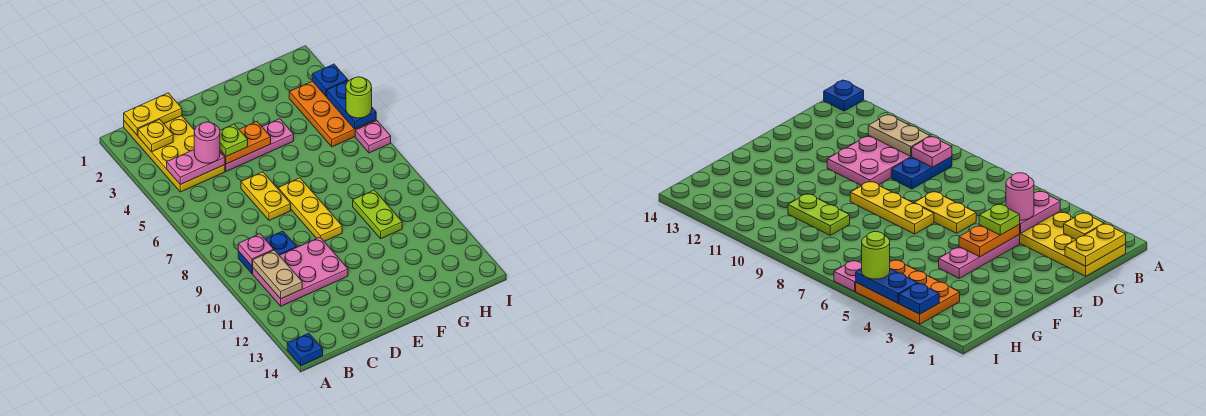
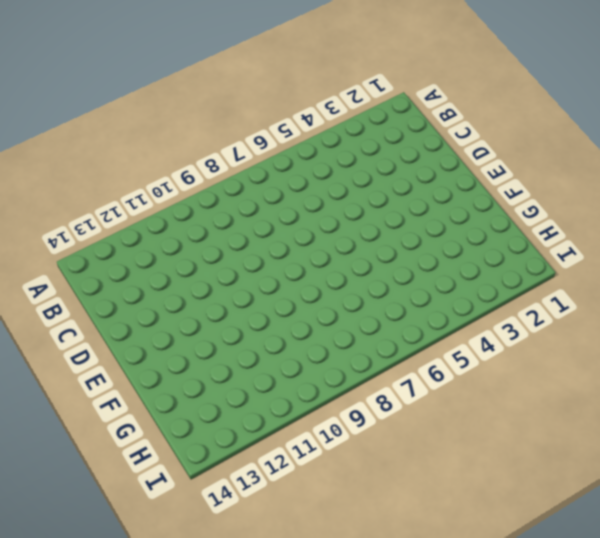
none -> blue plate A14 level 1
none -> yellow plate B1:C4 level 1
none -> blue plate B9:C9 level 1

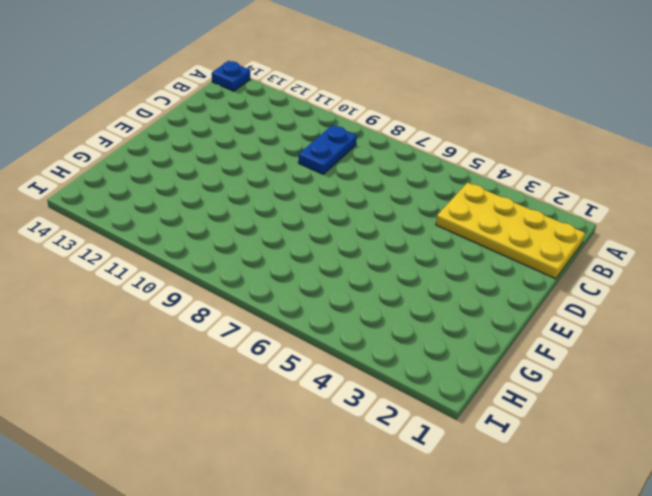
none -> pink plate B10:D11 level 1
none -> pink plate D4:F4 level 1
none -> yellow plate D6:D7 level 1

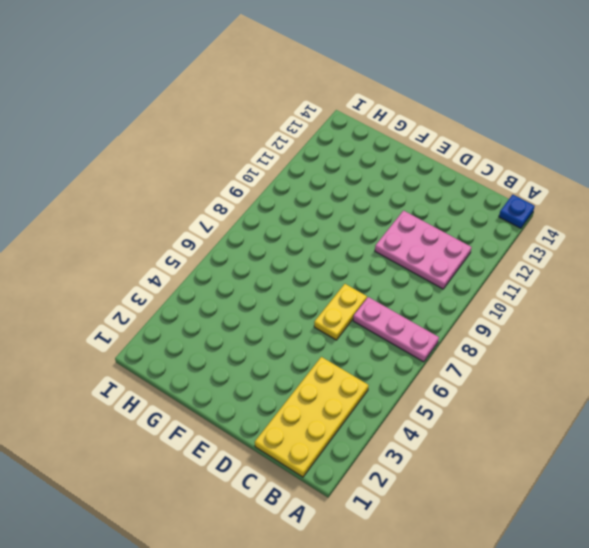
pink plate A7:C7 level 1 -> pink plate D4:F4 level 1
none -> blue plate B9:C9 level 1
none -> yellow plate E7:E9 level 1
none -> lime plate G9:G10 level 1

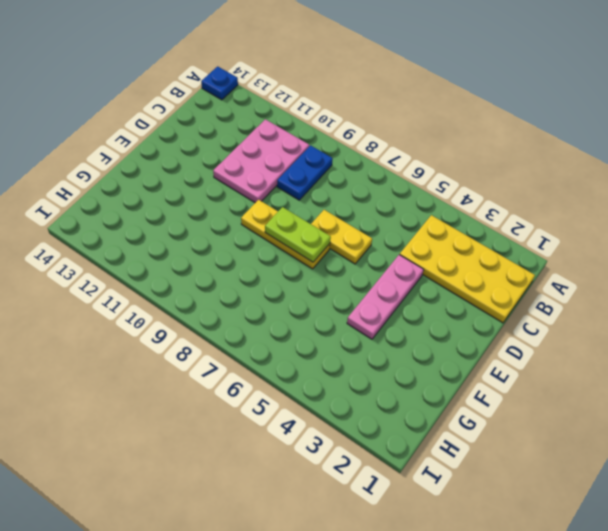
lime plate E7:E8 level 2 -> lime plate G9:G10 level 1
none -> orange plate H3:I5 level 1
none -> pink plate I6 level 1
none -> yellow plate B1:C1 level 2

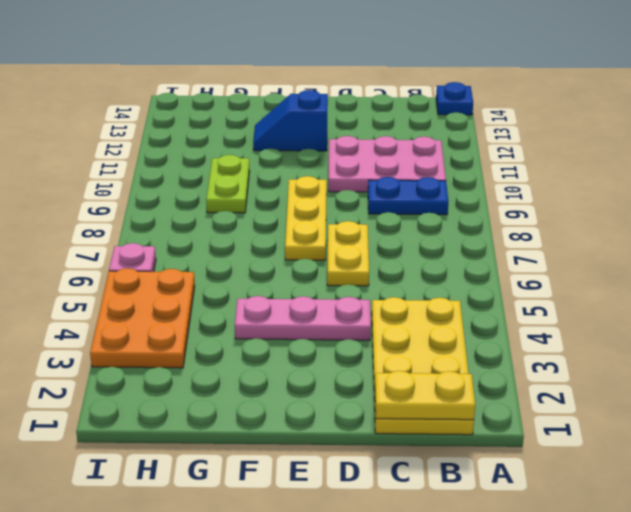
blue slope E12:F12 level 1 top E -> none
none -> yellow plate B2 level 2
none -> pink plate B4:C4 level 2
none -> pink plate B9 level 2

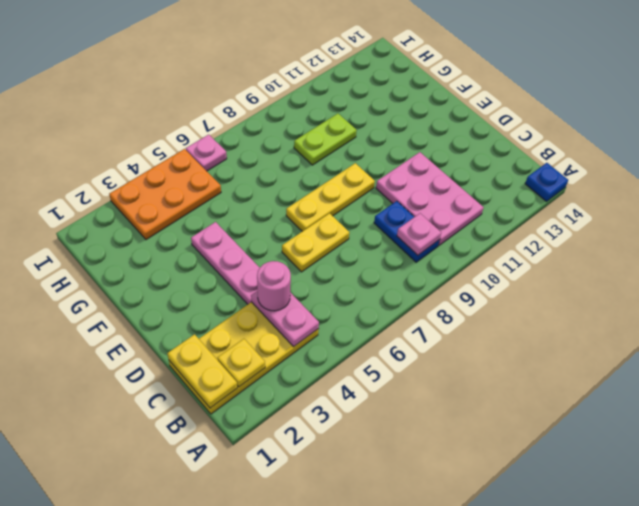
none -> tan plate B10:B11 level 2
none -> orange plate D4:E4 level 2
none -> blue plate I3 level 2

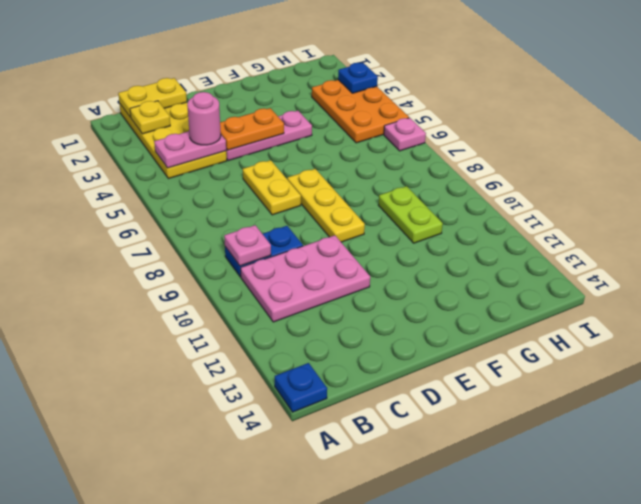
none -> tan plate B10:B11 level 2
none -> blue plate I4:I5 level 2
none -> lime plate D4 level 3

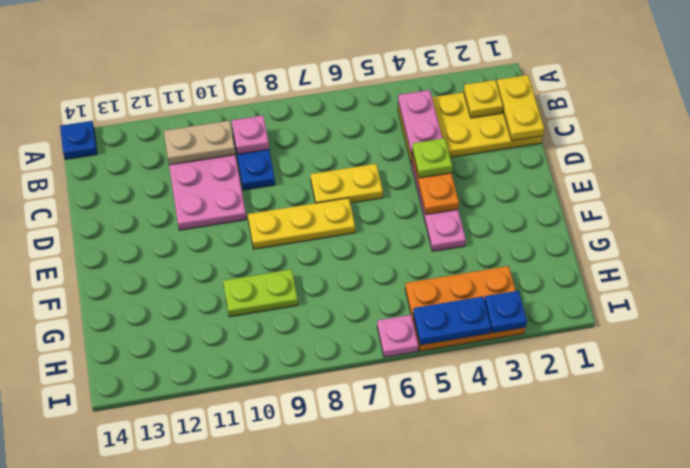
none -> pink round brick C4 level 3
none -> lime round brick I5 level 3

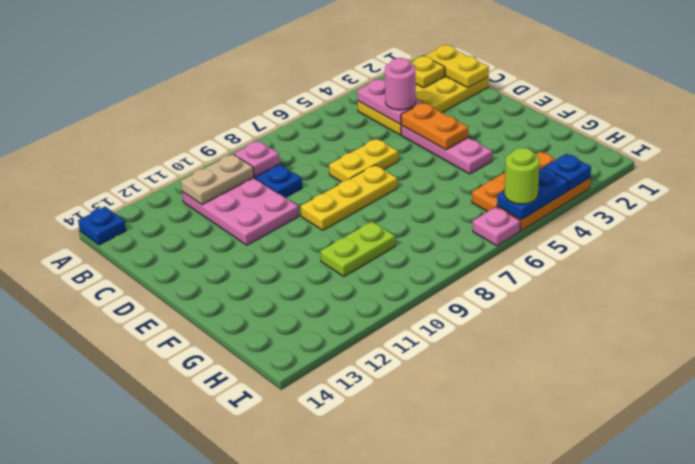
none -> lime plate D4 level 3

